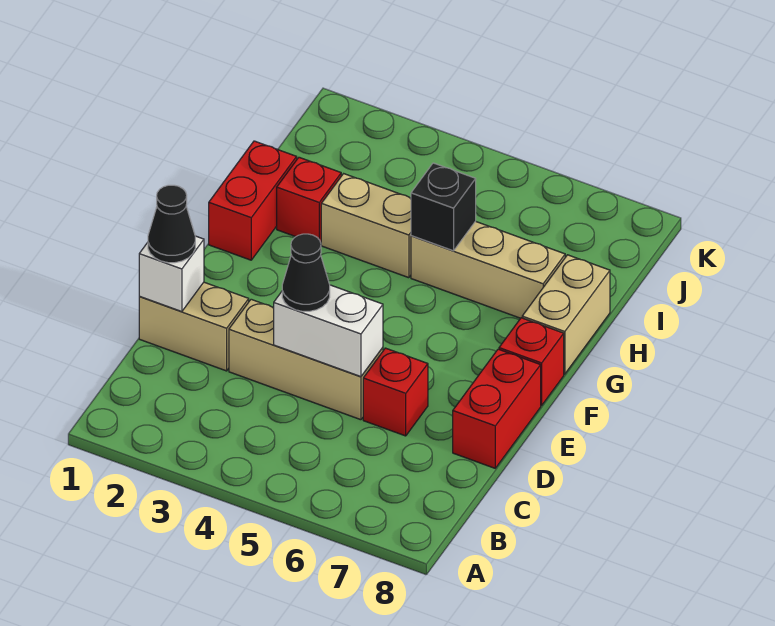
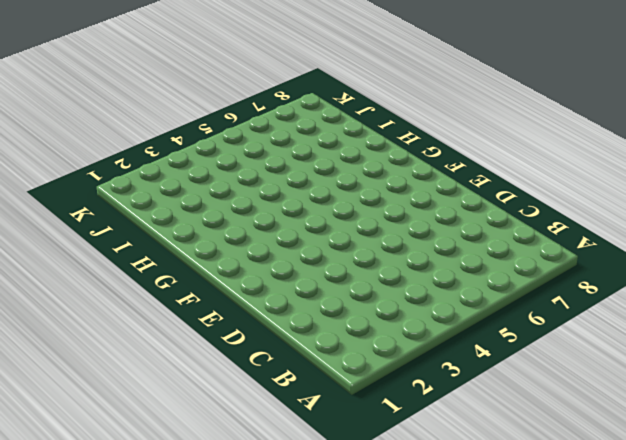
none -> tan brick D1:D2 level 1
none -> tan brick D3:D5 level 1
none -> red brick D6 level 1

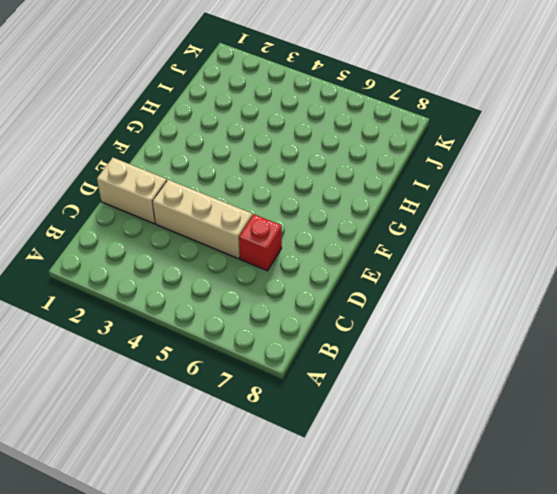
none -> red brick D8:E8 level 1
none -> red brick F8 level 1
none -> red brick G1:H1 level 1

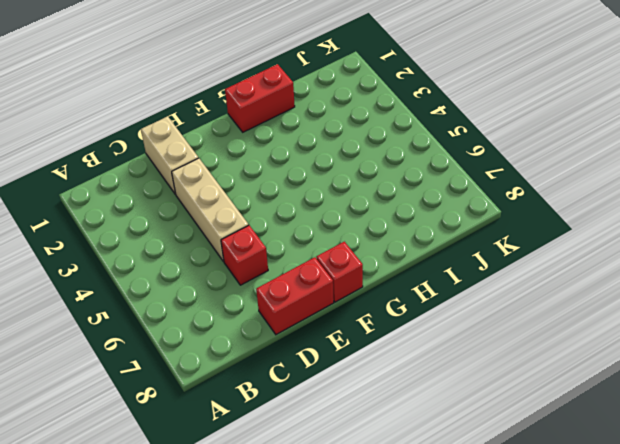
none -> tan brick G8:H8 level 1
none -> red brick H2 level 1
none -> tan brick H3:H4 level 1

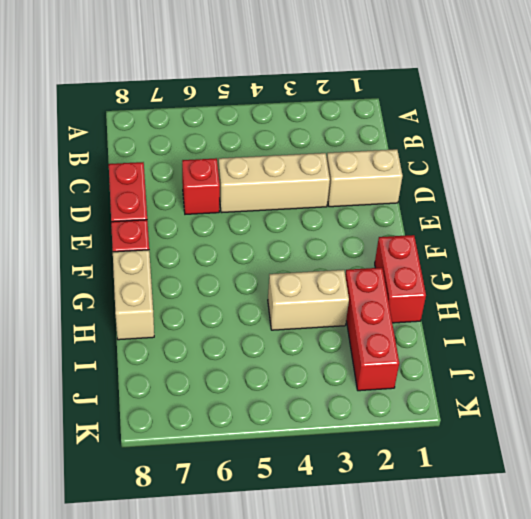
red brick H2:J2 level 1 -> red brick H2 level 1
none -> tan brick H5:H7 level 1
none -> white brick D1 level 2
none -> white brick D4:D5 level 2

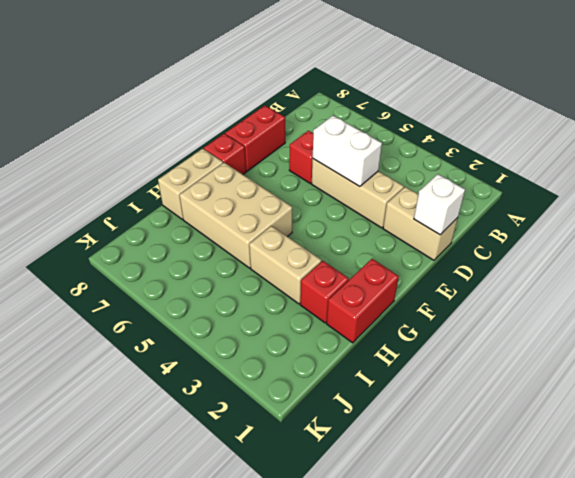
tan brick G5:H7 level 1 -> tan brick H5:H7 level 1
none -> black brick H5 level 2
none -> black cone D1 level 3
none -> black cone D4 level 3

